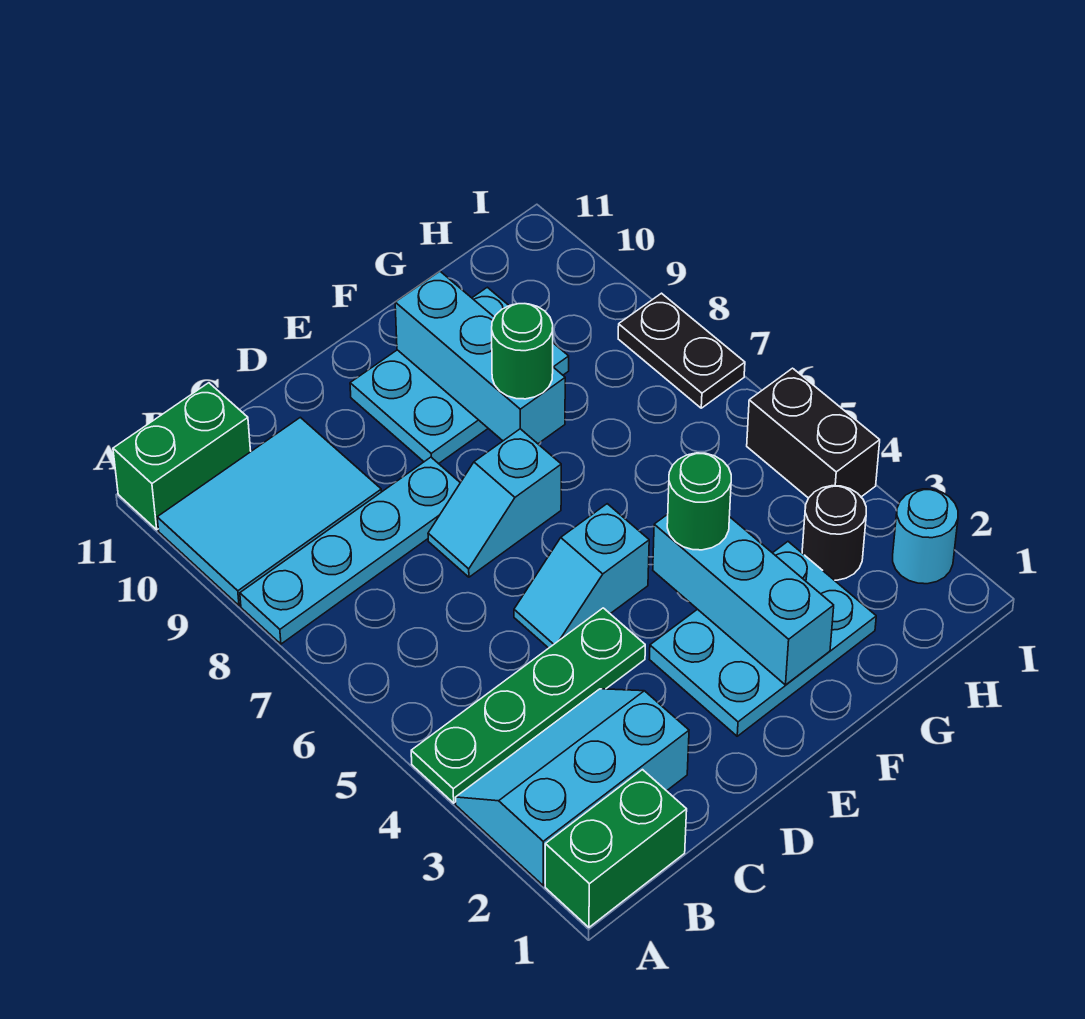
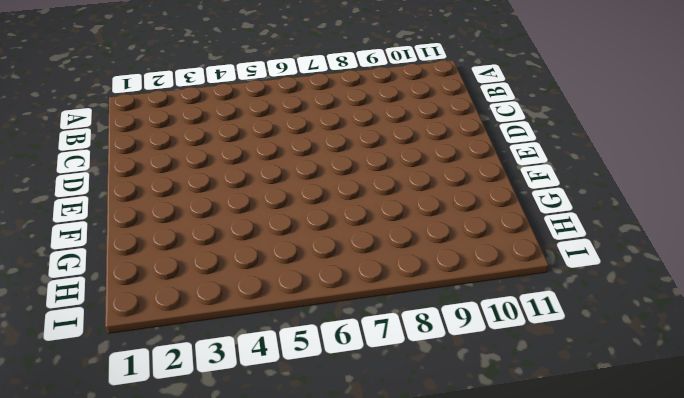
none -> green brick A1:B1 level 1
none -> cyan slope A2:C3 level 1 top 2
none -> green plate A4:D4 level 1

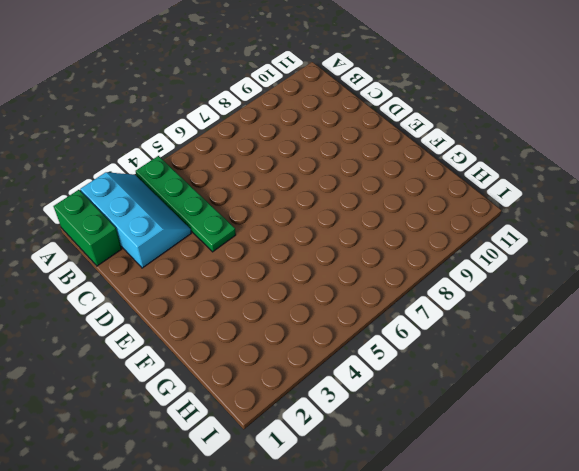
none -> cyan plate A8:D8 level 1
none -> cyan tile A9:C10 level 1
none -> green brick A11:B11 level 1

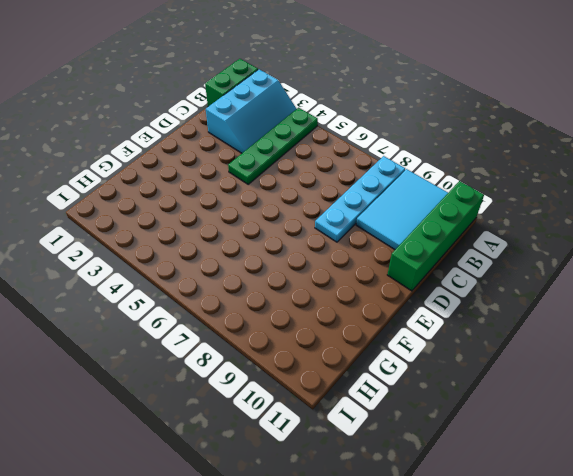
green brick A11:D11 level 1 -> green brick A11:B11 level 1
none -> cyan slope D5:E5 level 1 top E
none -> cyan slope D7:E7 level 1 top E
none -> cyan plate E2:G3 level 1

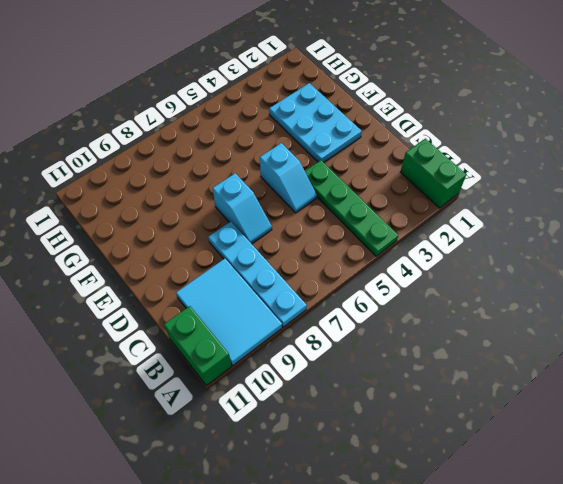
none -> cyan slope A2:C3 level 1 top 2
none -> cyan plate E9:G10 level 1
none -> black round brick H3 level 1

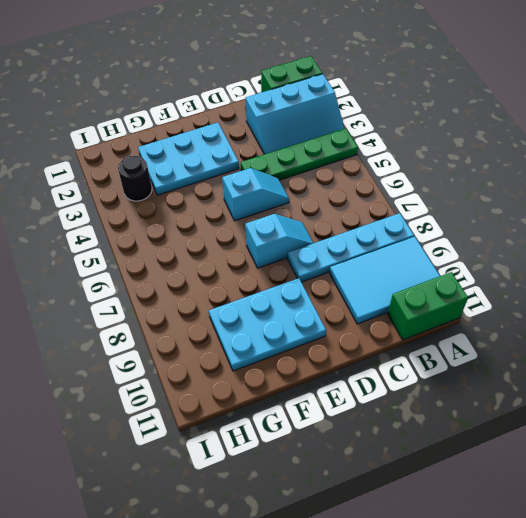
none -> cyan round brick I2 level 1
none -> black brick I4:I5 level 1
none -> black plate I7:I8 level 1

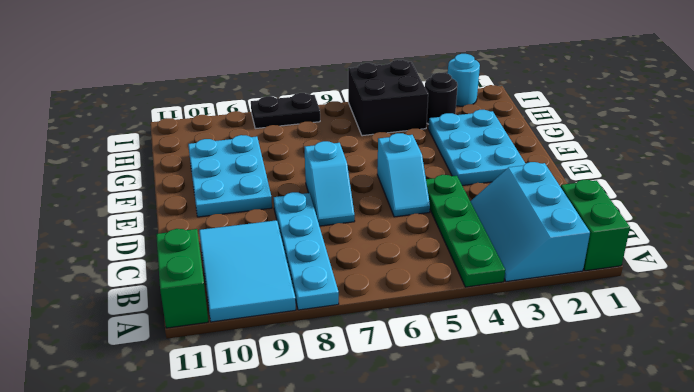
black brick H4:I5 level 1 -> black brick I4:I5 level 1
none -> cyan brick F2:F4 level 2
none -> cyan brick F8:F10 level 2
none -> green round brick F4 level 3

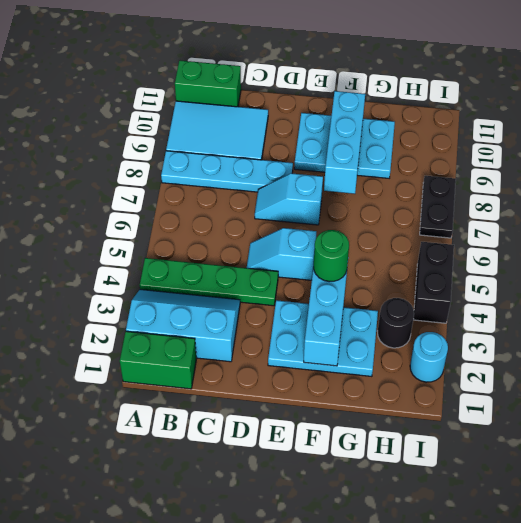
none -> green round brick F8 level 3

